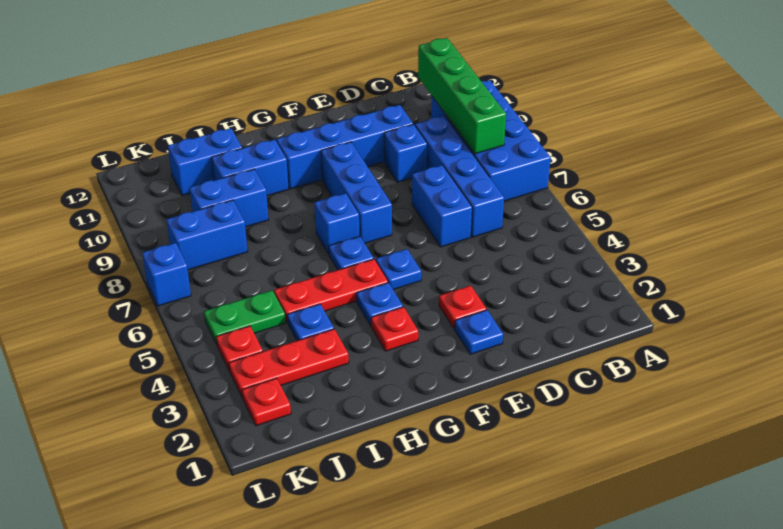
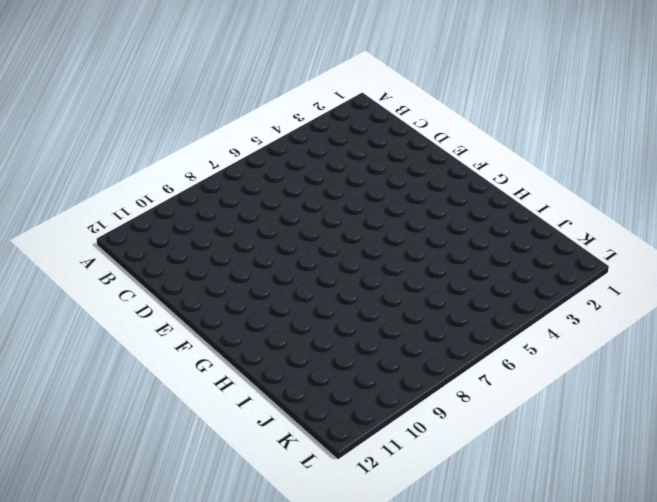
none -> blue brick A7:B10 level 1
none -> blue brick C6:C9 level 1
none -> blue brick D6:D7 level 1

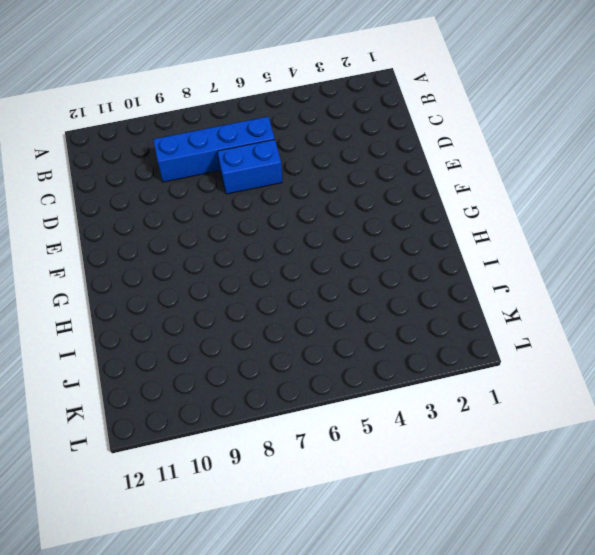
none -> blue brick A7:B10 level 1
none -> blue brick D9 level 1
none -> blue brick D10:G10 level 1

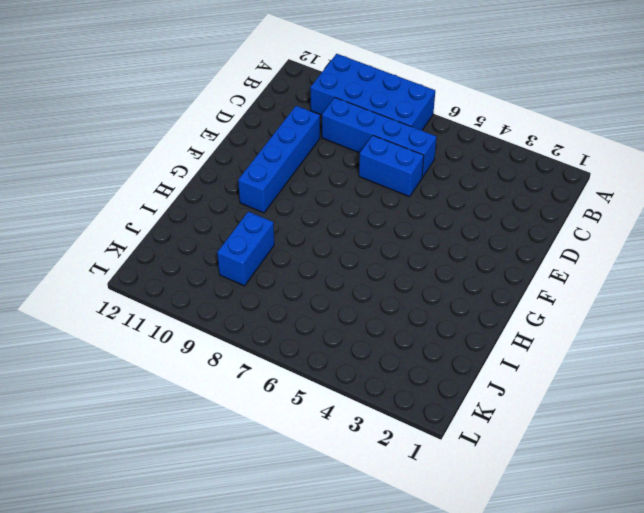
none -> blue brick D9 level 1
none -> blue plate E2 level 1
none -> red plate E3 level 1

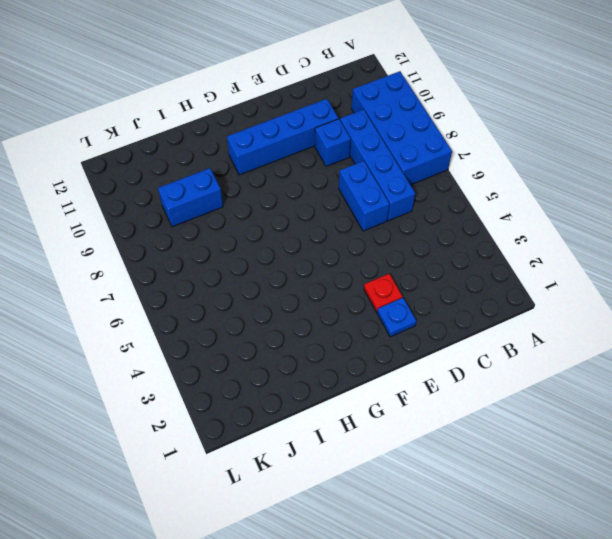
none -> blue plate F5 level 1
none -> blue brick F7:F9 level 1
none -> red plate G3 level 1

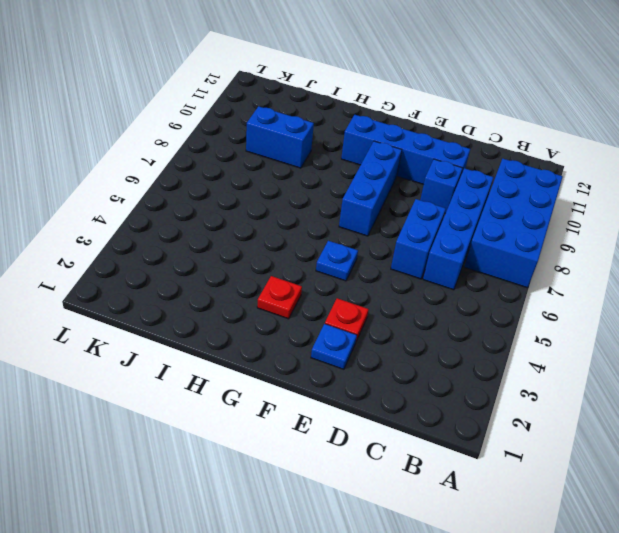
none -> blue plate G4 level 1
none -> red plate G5:I5 level 1
none -> blue plate G6 level 1

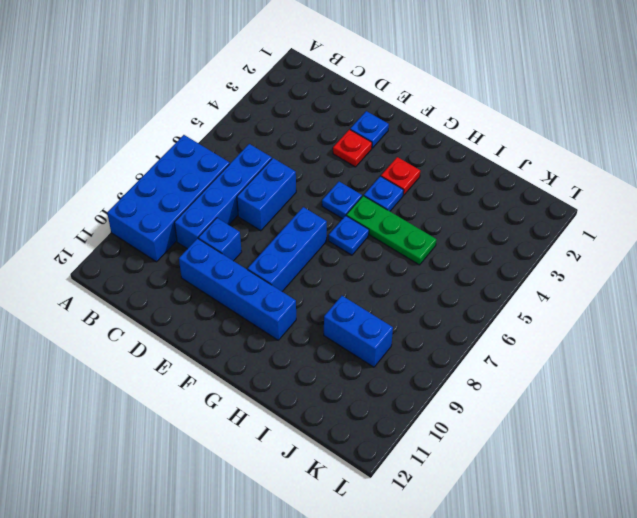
green plate G5:I5 level 1 -> red plate G5:I5 level 1
none -> blue brick G7 level 1
none -> blue brick H10:I10 level 1
none -> red plate I3:K3 level 1

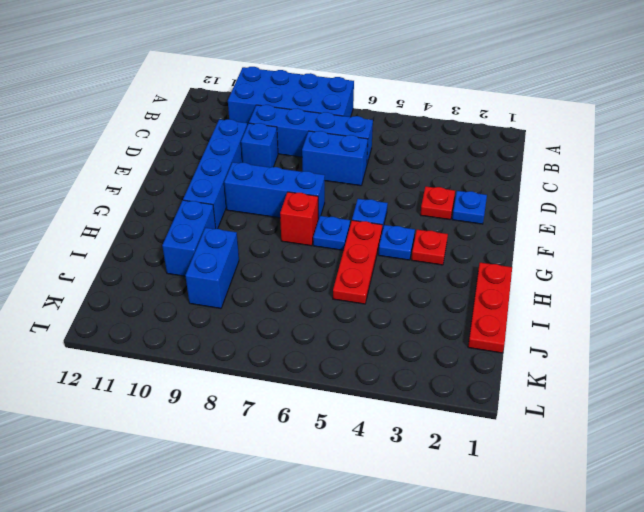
red brick G7 level 1 -> blue brick G7 level 1
red plate H1:J1 level 1 -> red plate I3:K3 level 1
none -> blue plate I4 level 1
none -> blue brick I11:J11 level 1
none -> green plate J5:K5 level 1

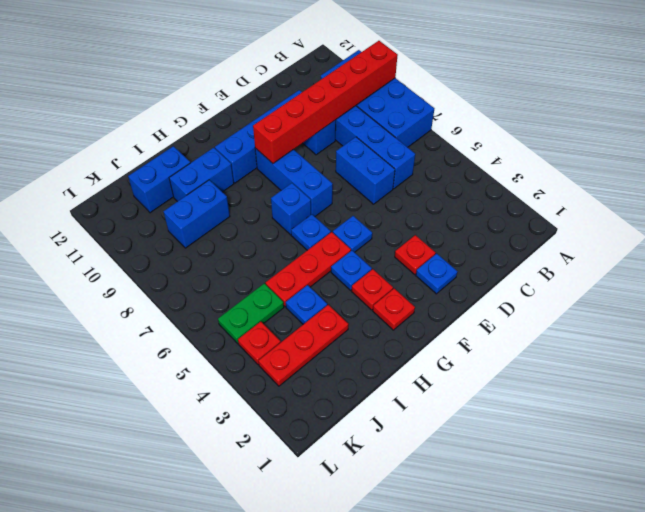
red brick A9:F9 level 2 -> green brick B8:B11 level 2
red plate G2 level 1 -> red plate K2 level 1
none -> blue brick J8:K8 level 1
none -> blue brick L7 level 1

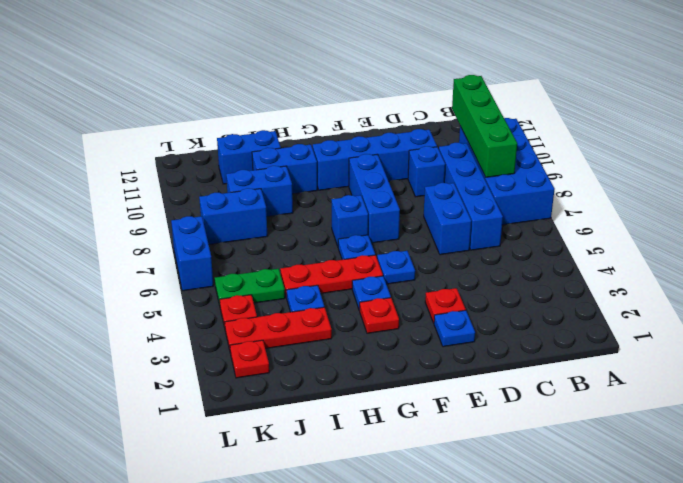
blue brick L6:L7 level 1 -> blue brick L7 level 1

